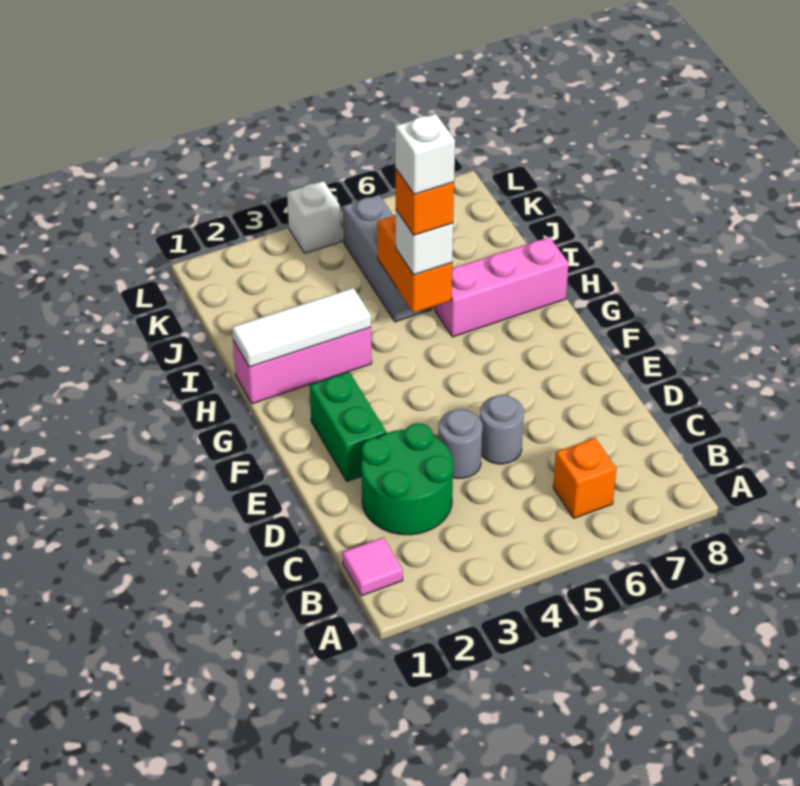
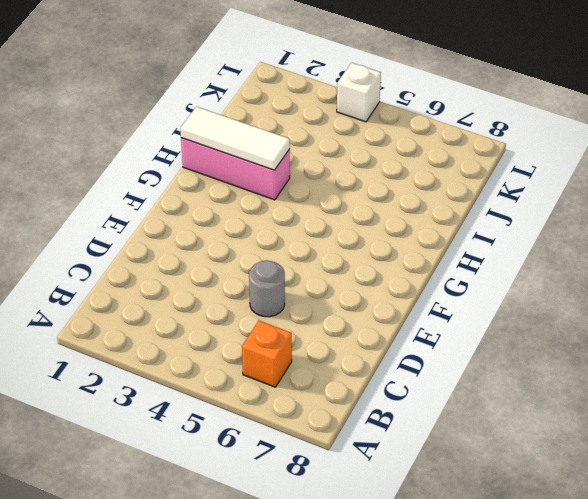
none -> pink tile B1 level 1
none -> green round brick C2:D3 level 1
none -> grey round brick D4 level 1

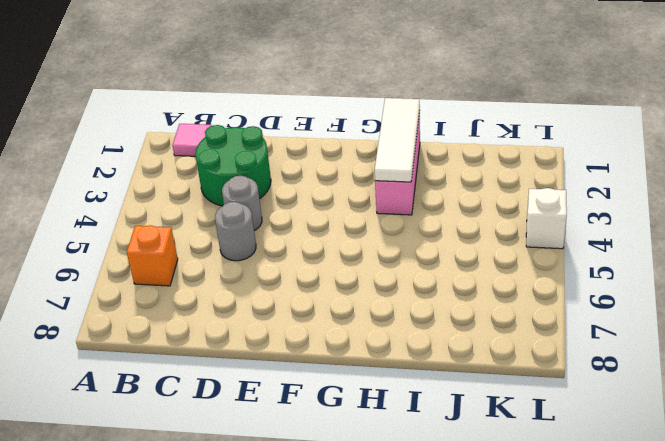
none -> green brick E2:F2 level 1
none -> pink brick H6:H8 level 1
none -> grey brick I5:K5 level 1

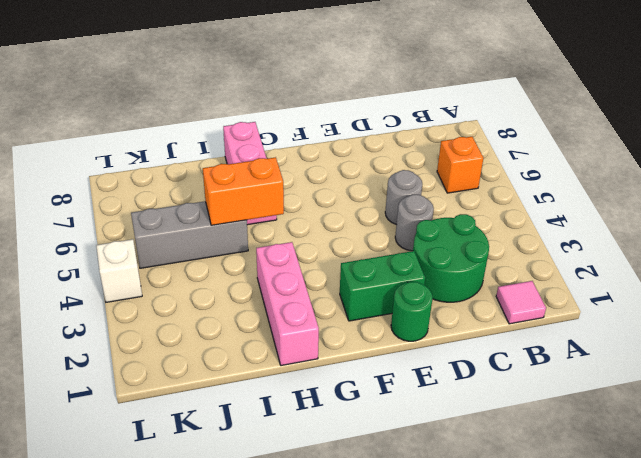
green round brick E1 level 1 -> none
none -> white tile H1:H3 level 2
none -> white brick H5 level 3
none -> orange brick H5 level 4

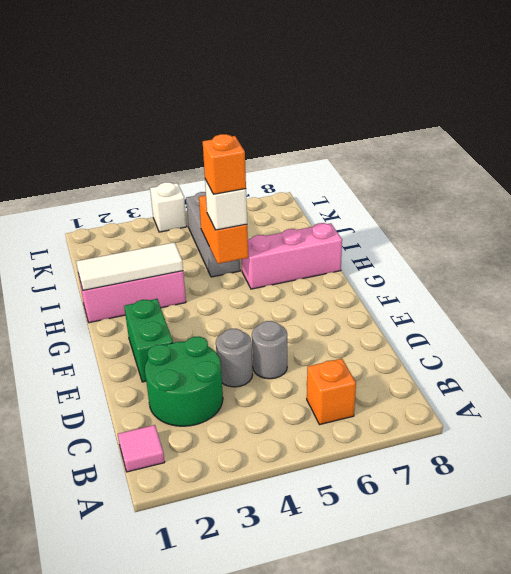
none -> white brick H5 level 5

